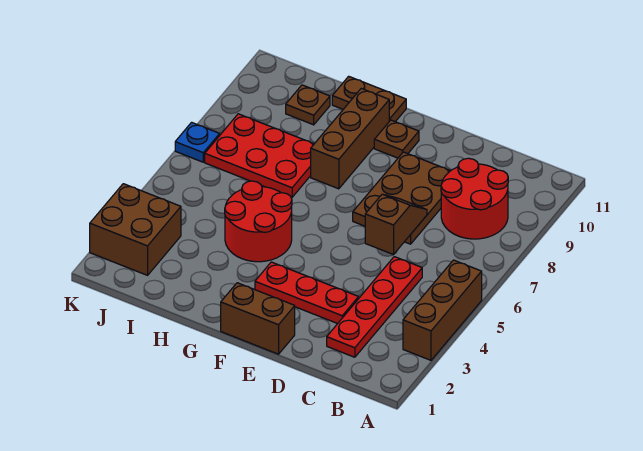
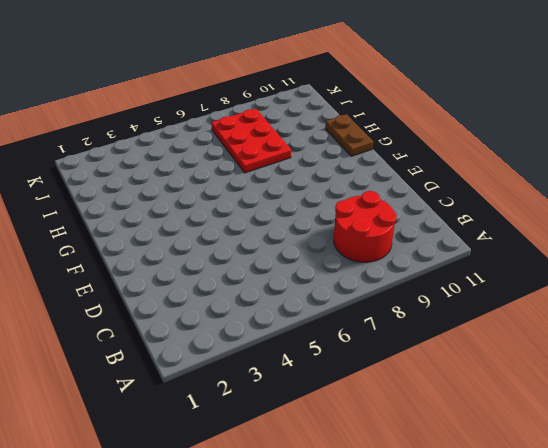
none -> brown brick A3:A5 level 1
none -> red plate C2:C5 level 1
none -> red plate D3:F3 level 1

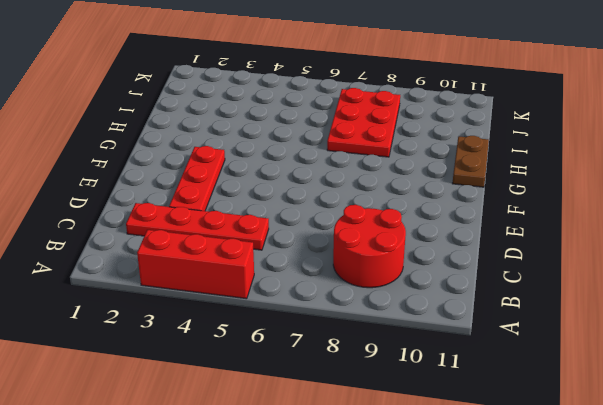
red brick A3:A5 level 1 -> brown brick A3:A5 level 1
none -> brown plate D7:E9 level 1
none -> brown brick E1:F1 level 1
none -> brown plate F10 level 1

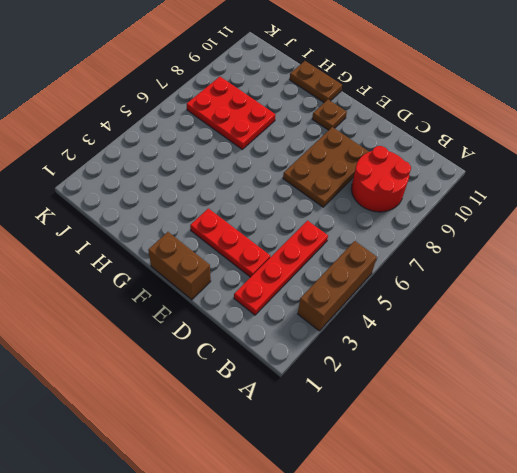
none -> red round brick G4:H5 level 1
none -> brown brick G8:G10 level 1
none -> brown plate I10 level 1

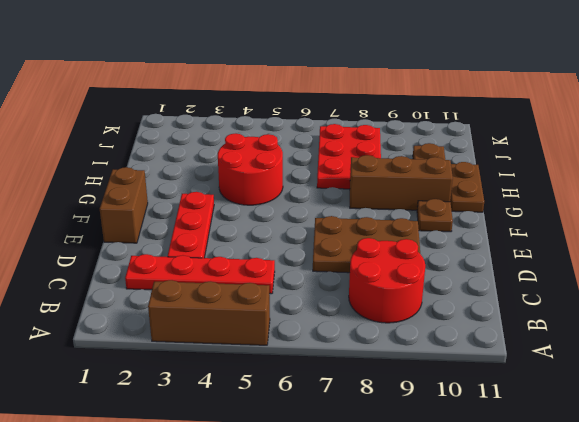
none -> brown brick J2:K3 level 1
none -> blue plate K7 level 1
none -> brown slope D6:D7 level 2 top 6

